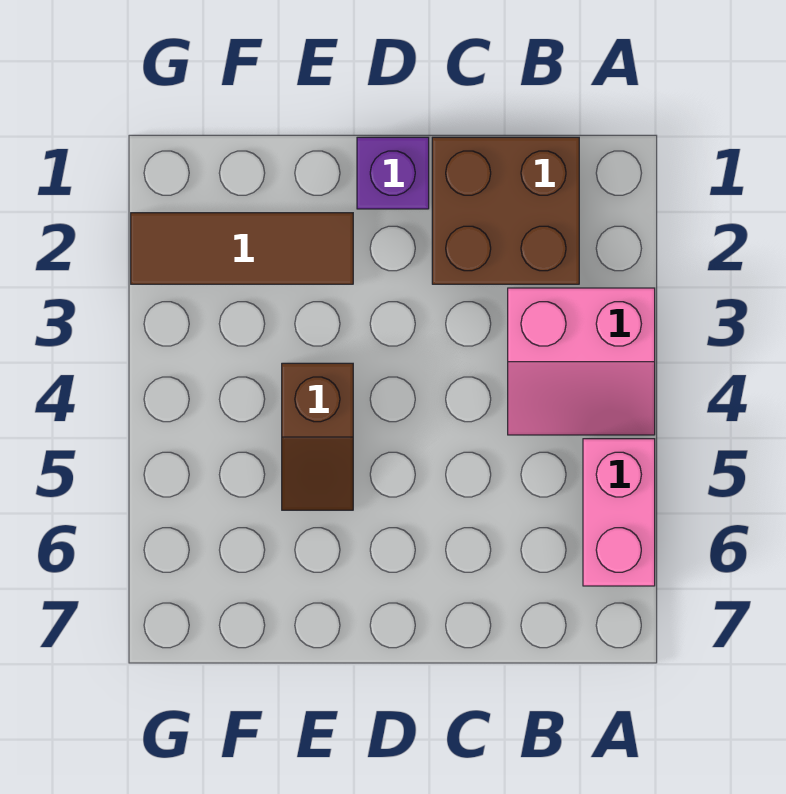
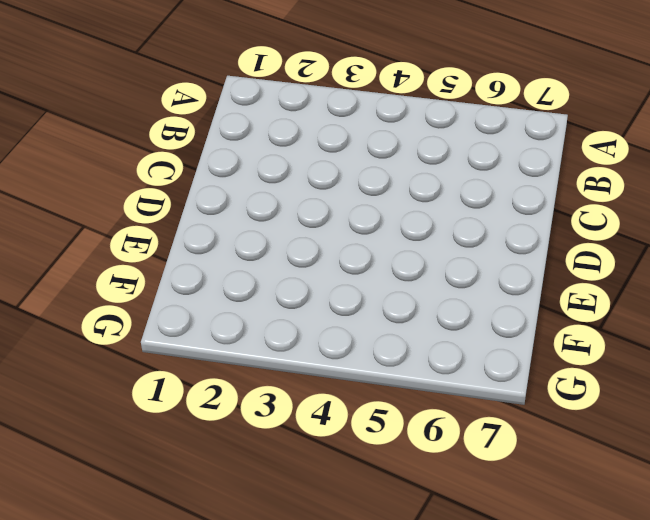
none -> pink slope A3:B4 level 1 top 3
none -> pink brick A5:A6 level 1

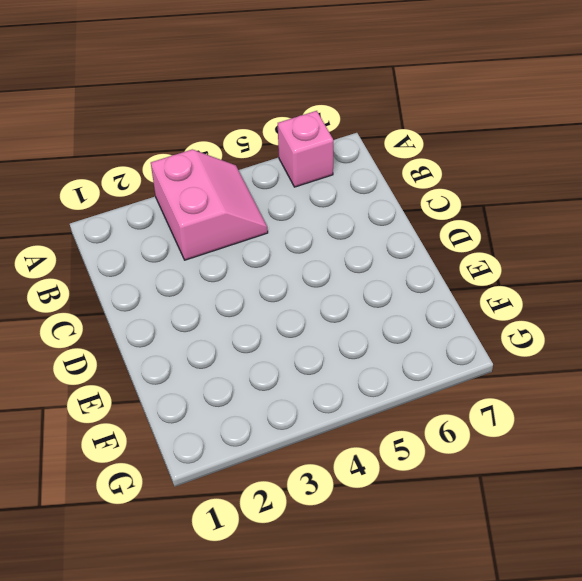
pink brick A6 level 1 -> pink brick A5:A6 level 1
none -> brown brick B1:C2 level 1
none -> purple brick D1 level 1

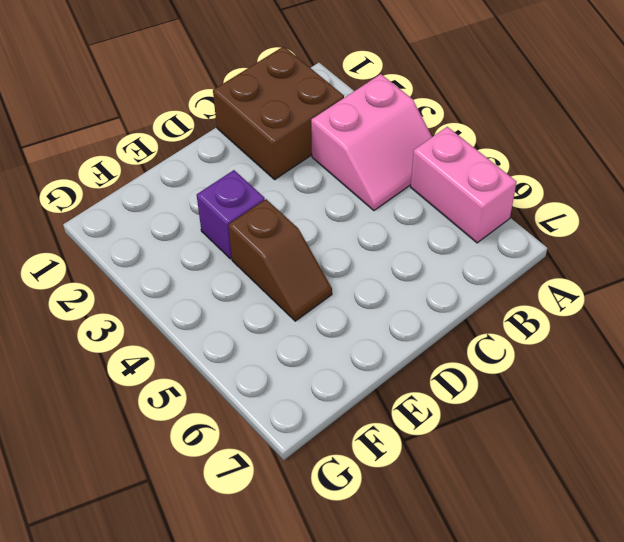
purple brick E3 level 1 -> purple brick D1 level 1
none -> brown tile E2:G2 level 1

